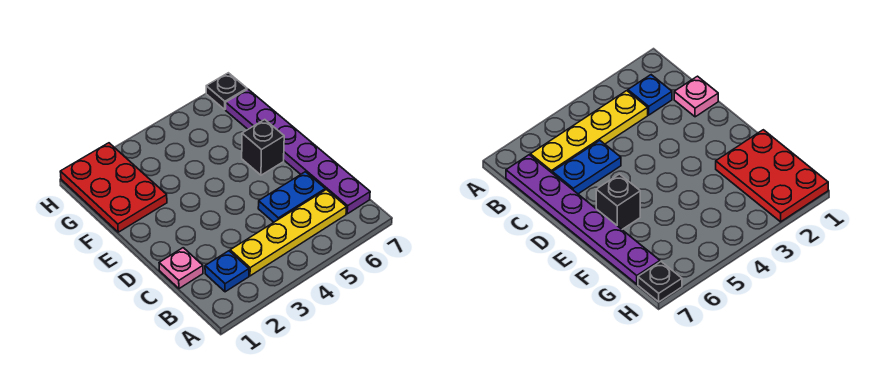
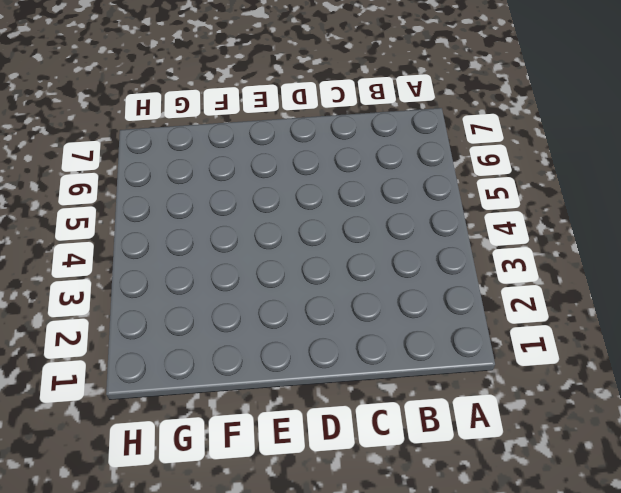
none -> blue plate B2 level 1
none -> yellow plate B3:B6 level 1

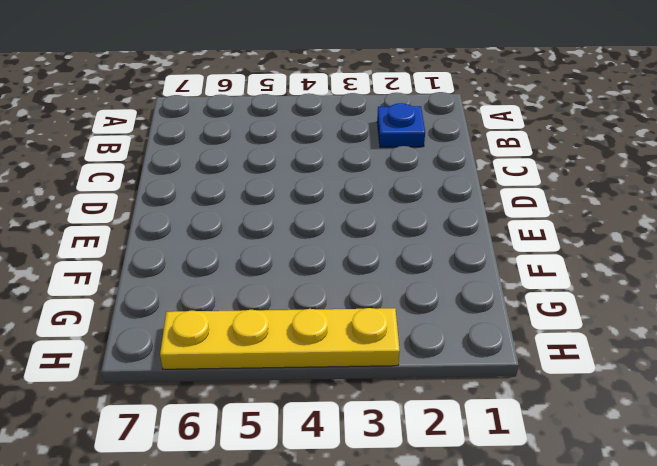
yellow plate H3:H6 level 1 -> yellow plate B3:B6 level 1
none -> purple plate B7:G7 level 1
none -> pink plate C1 level 1

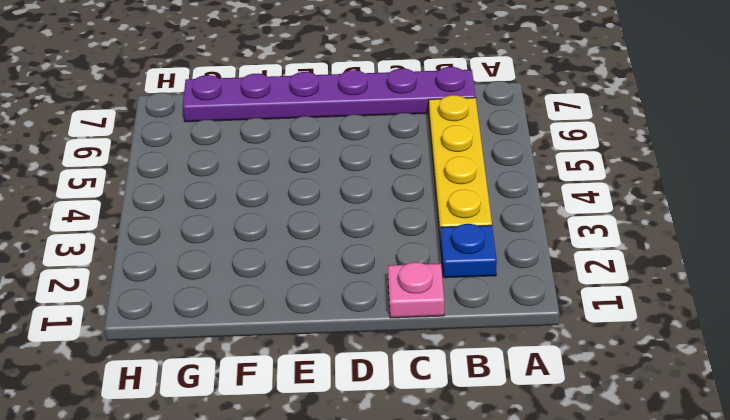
none -> blue plate C5:C6 level 1
none -> black brick E6 level 1

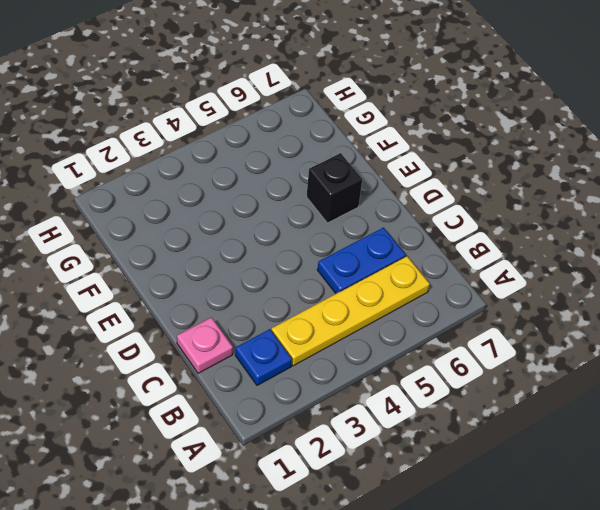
none -> purple plate B7:G7 level 1
none -> red plate F1:H2 level 1

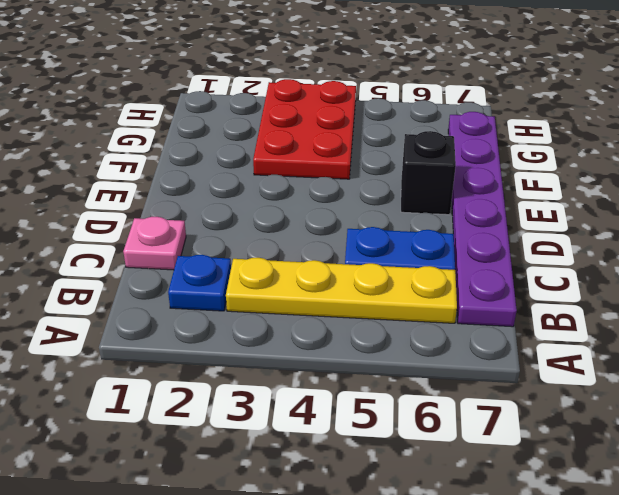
red plate F3:H4 level 1 -> red plate F1:H2 level 1
none -> black plate H7 level 1

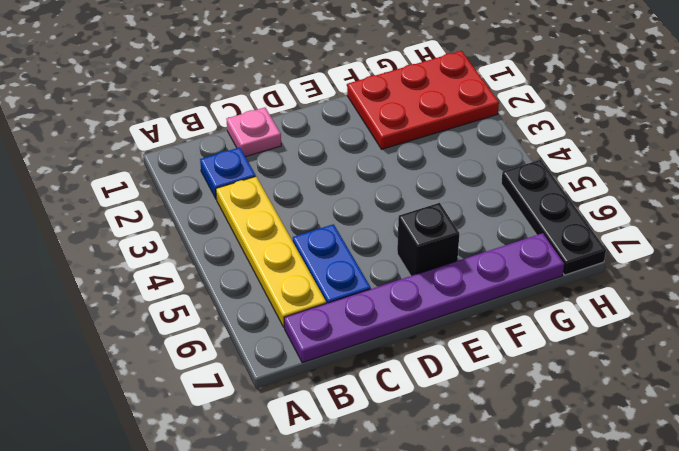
black plate H5:H7 level 1 -> black plate H7 level 1

